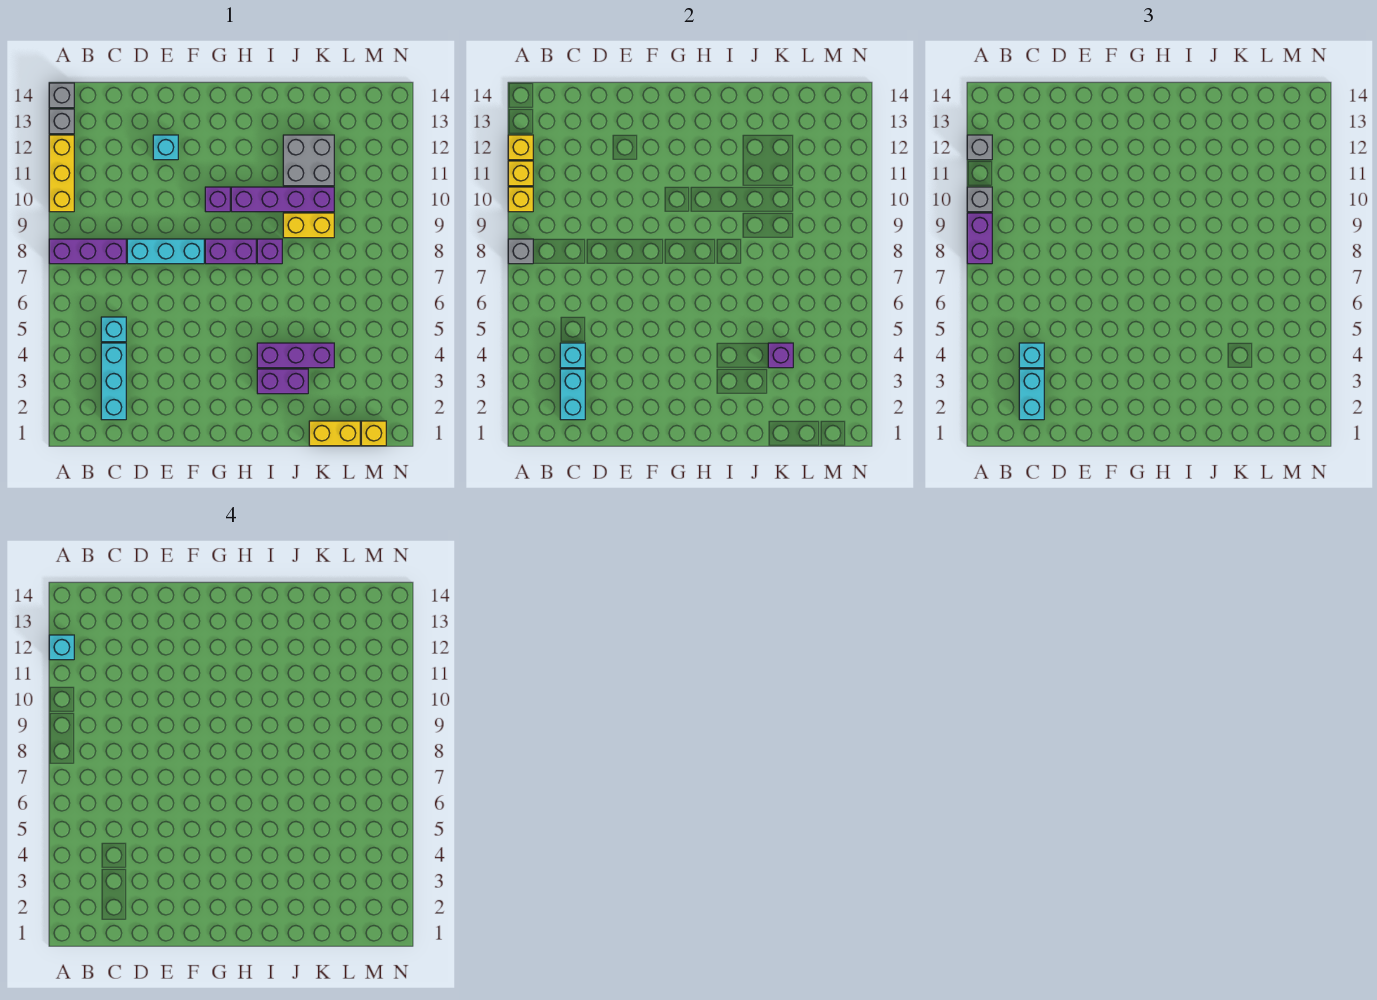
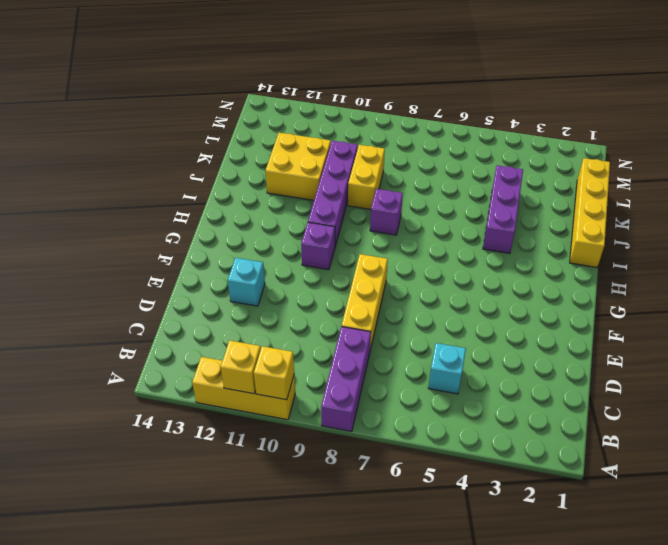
yellow brick D8:F8 level 1 -> cyan brick D8:F8 level 1
yellow brick I1:L1 level 1 -> yellow brick K1:L1 level 1
yellow brick J11:K12 level 1 -> grey brick J11:K12 level 1
none -> grey brick A13 level 1
none -> grey brick A14 level 1
none -> cyan brick C2:C4 level 1
none -> purple brick G8:H8 level 1

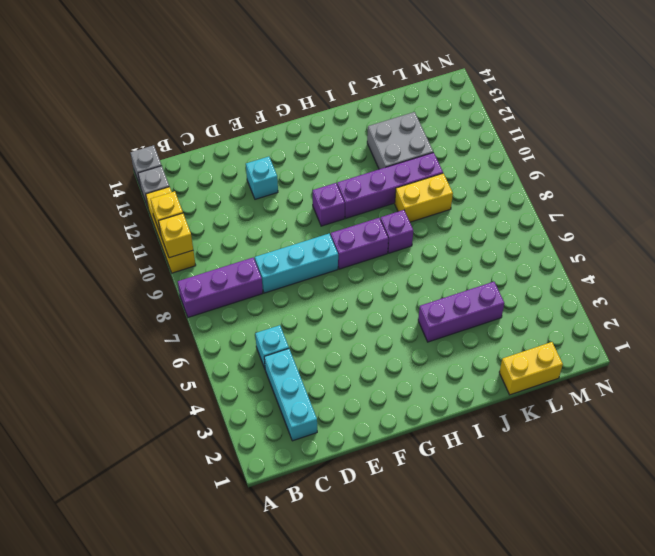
none -> purple brick I3:J3 level 1
none -> yellow brick M1 level 1
none -> grey brick A8 level 2
none -> yellow brick A12 level 2

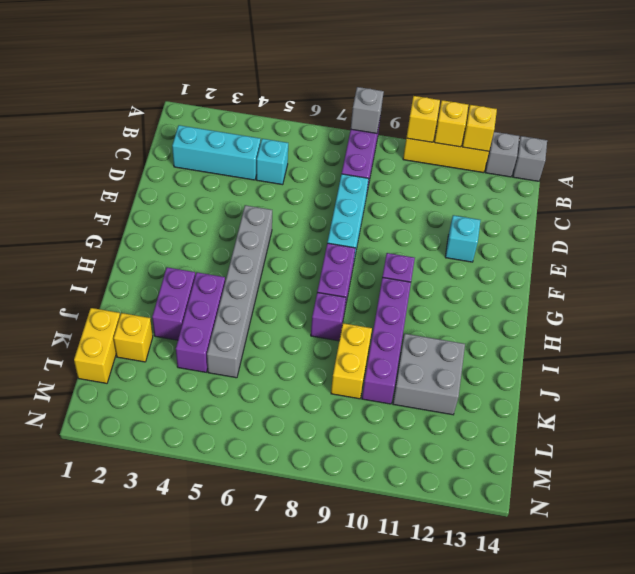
grey brick F5:K5 level 1 -> none
yellow brick K2 level 1 -> yellow brick M1 level 1
none -> cyan brick C2:C3 level 2
none -> cyan brick C4 level 2
none -> purple brick K4 level 2
none -> purple brick A8:A9 level 3

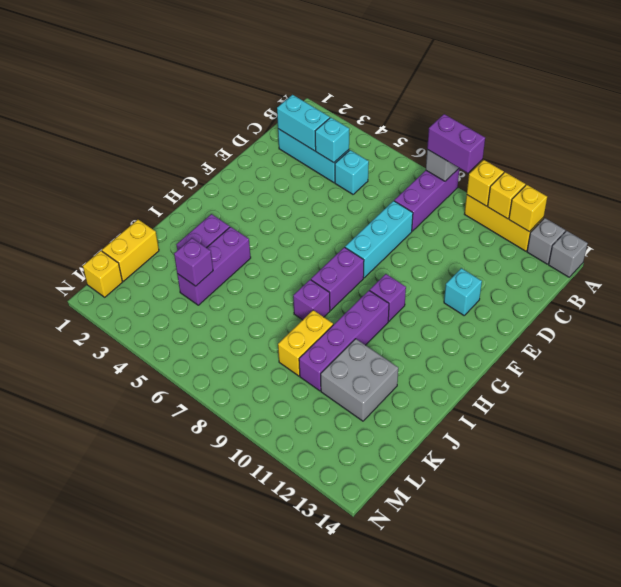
none -> grey brick A10 level 3
none -> grey brick A12 level 3
none -> cyan brick C2:C3 level 3
none -> cyan brick C4 level 3

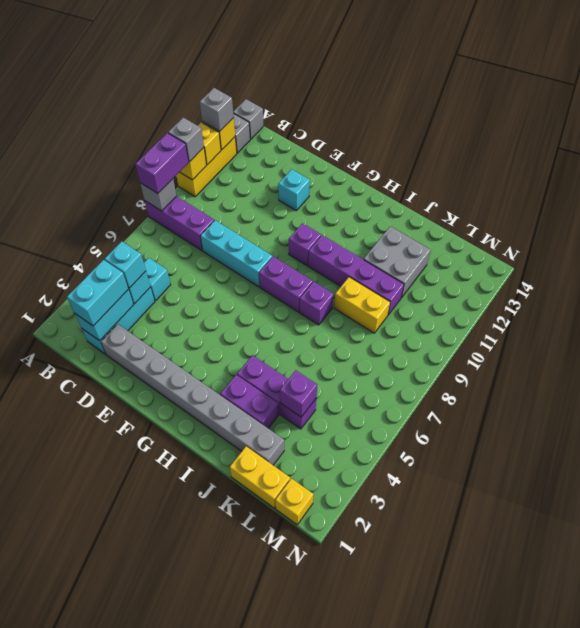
grey brick D2:K2 level 1 -> none
none -> cyan brick A12 level 4

